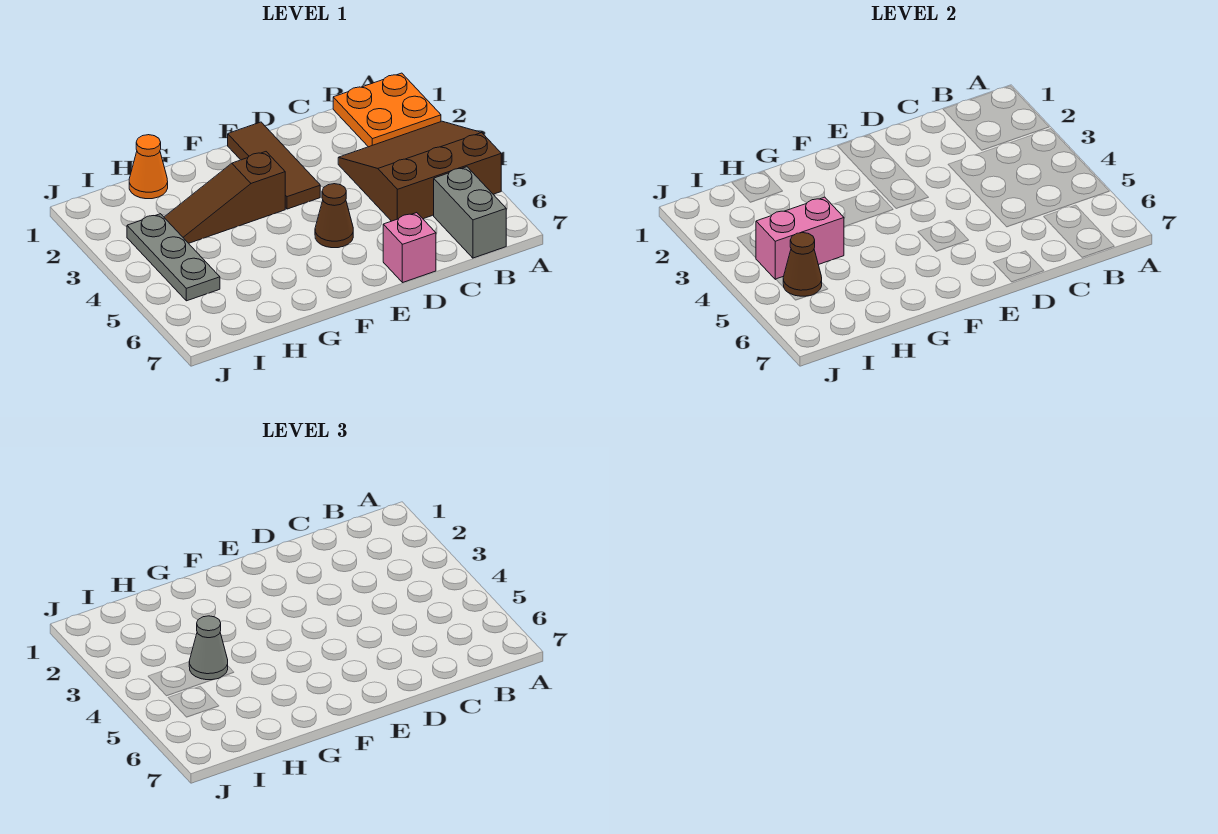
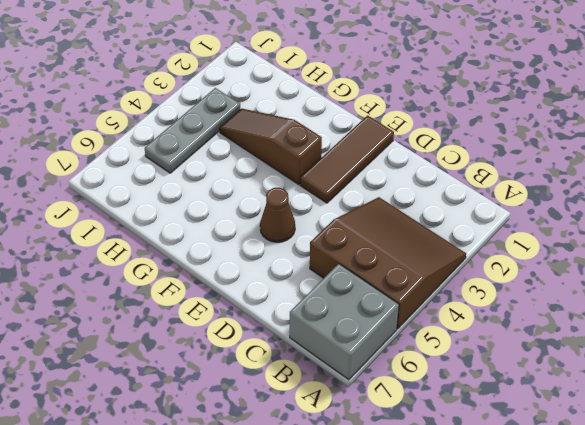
grey brick A6:B7 level 1 -> grey brick B6:B7 level 1
none -> orange plate A1:B2 level 1
none -> pink brick D7 level 1
none -> orange cone H1 level 1

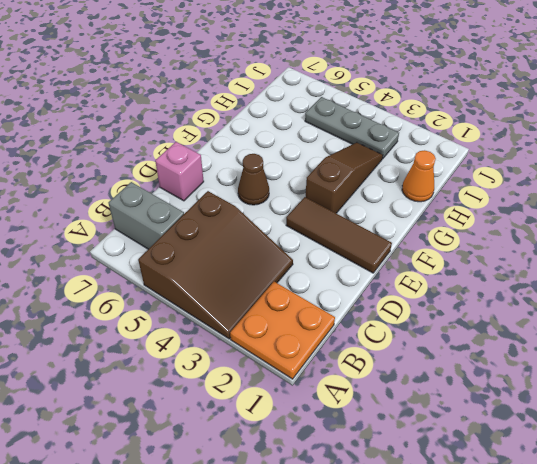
none -> pink brick H4:I4 level 2
none -> brown cone I5 level 2
none -> grey cone H4 level 3

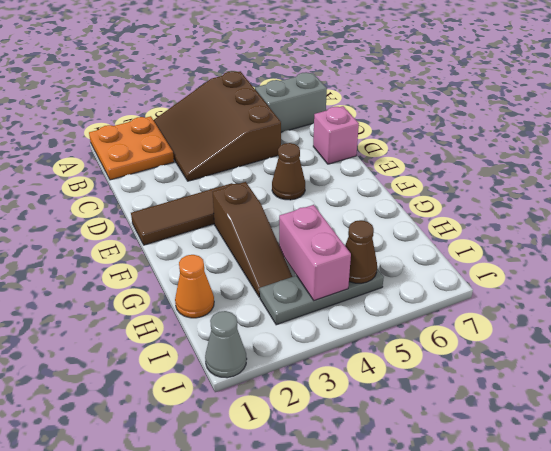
grey cone J1 level 1 -> grey cone H4 level 3

